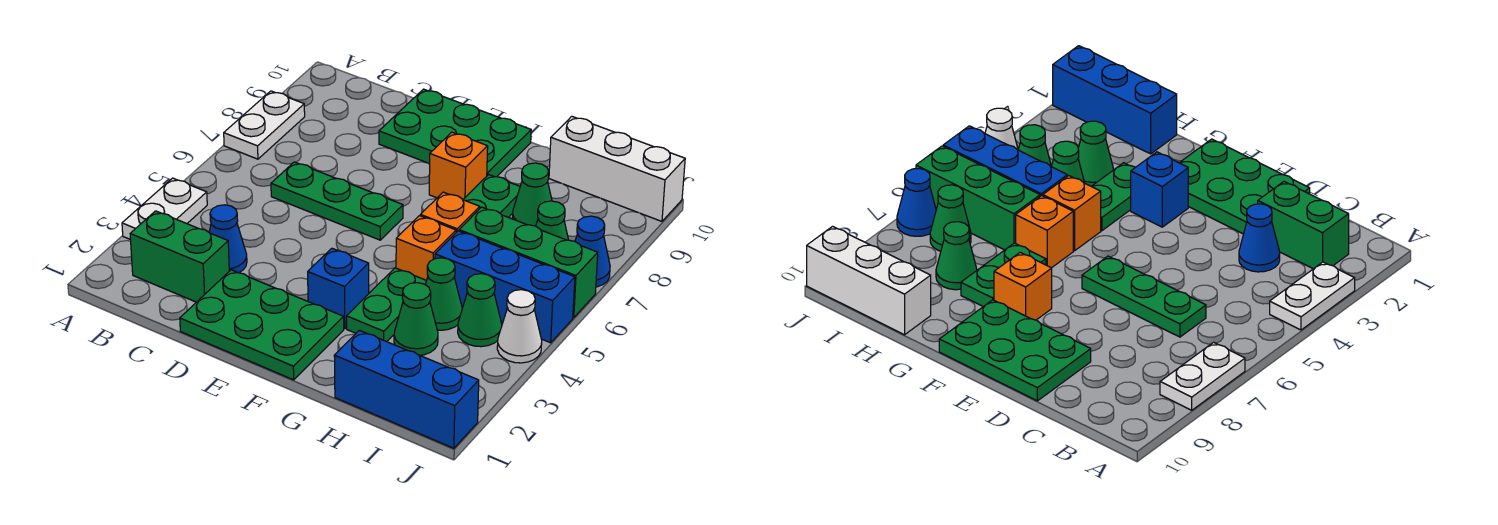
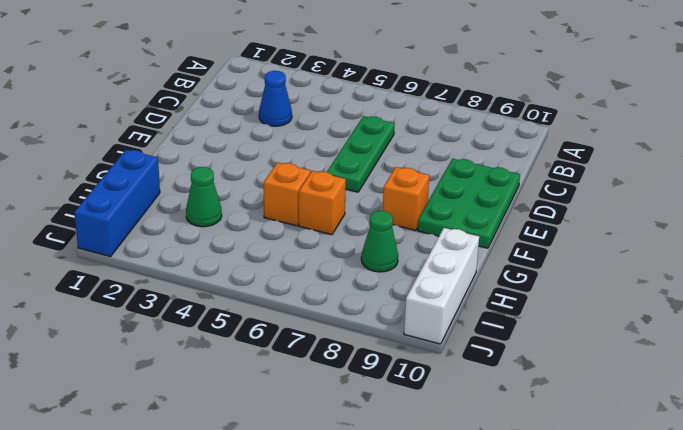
none -> white plate A3:A4 level 1
none -> white plate A7:A8 level 1
none -> green brick B2:C2 level 1

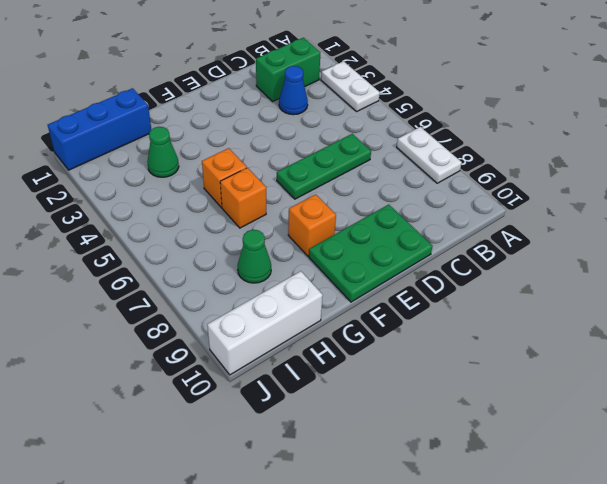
none -> green plate D1:F2 level 1
none -> blue brick F3 level 1
none -> green plate G3:G4 level 1

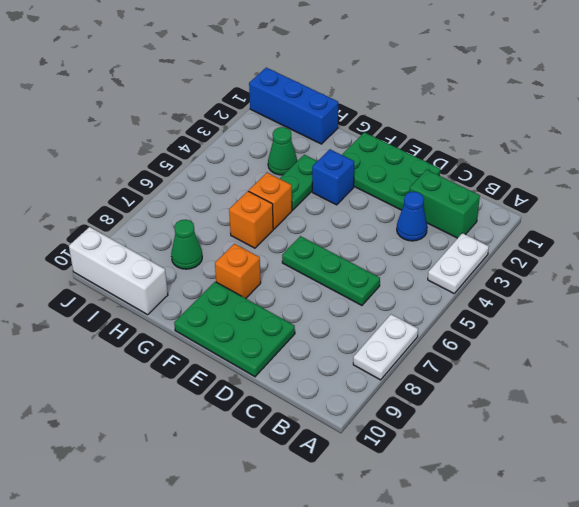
none -> green plate G7:G8 level 1
none -> green cone H4 level 1
none -> blue brick H5:J5 level 1

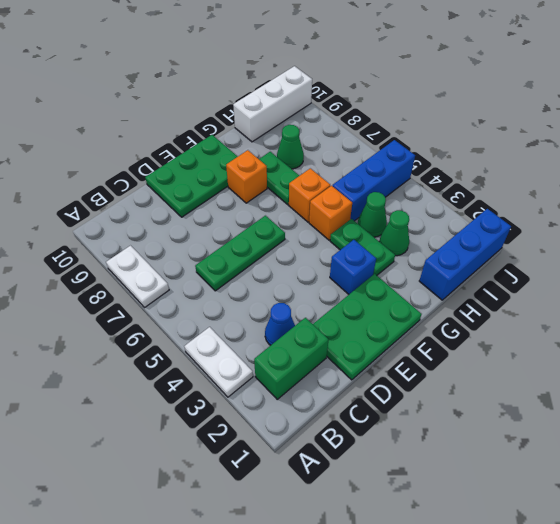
none -> green brick H6:J6 level 1
none -> green cone I4 level 1
none -> green cone I7 level 1

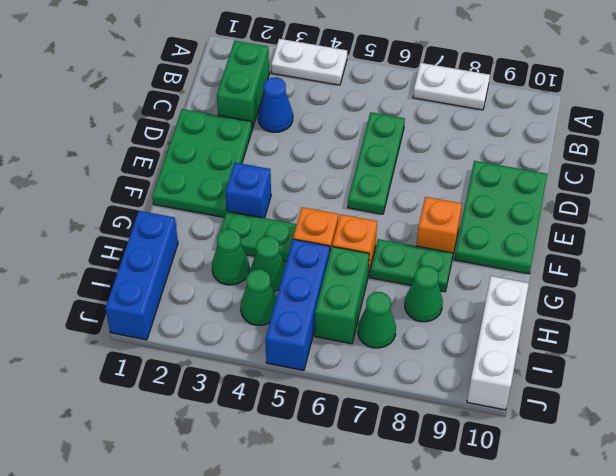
green brick H6:I6 level 1 -> green brick H6:J6 level 1
none -> white cone J4 level 1
none -> blue cone J7 level 1

